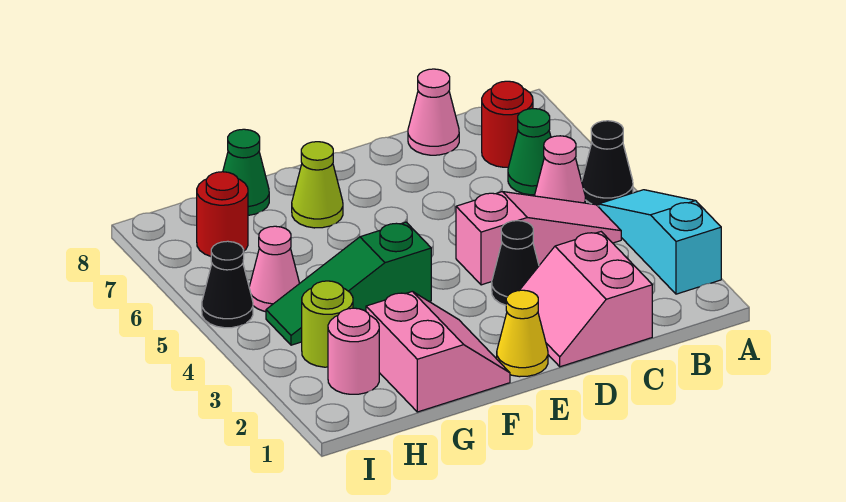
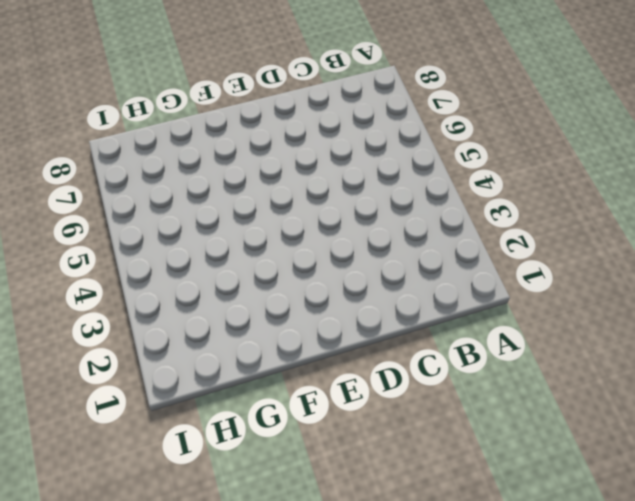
none -> cyan slope A2:A4 level 1 top 2
none -> black cone A5 level 1
none -> pink slope B4:D4 level 1 top D

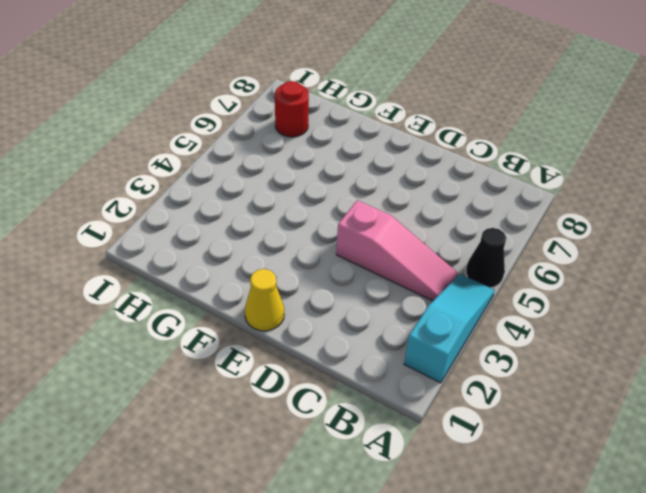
none -> pink cone B5 level 1
none -> green cone B6 level 1
none -> red round brick B7 level 1

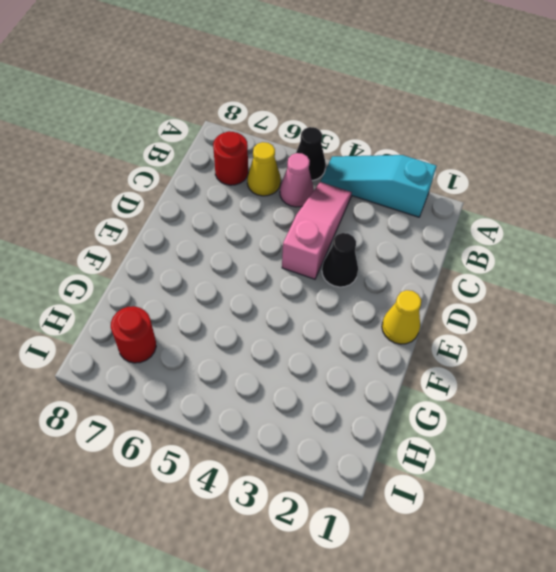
yellow cone B6 level 1 -> green cone B6 level 1
none -> pink slope C1:D2 level 1 top C
none -> pink cone C8 level 1
none -> pink slope F1:G2 level 1 top G

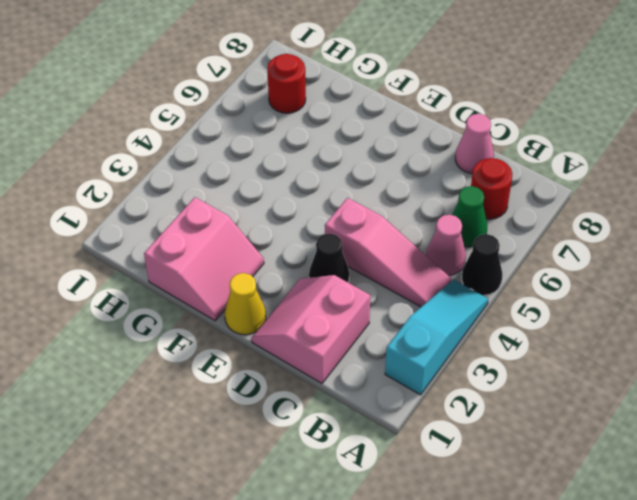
none -> green slope F4:H4 level 1 top F
none -> lime cone F7 level 1
none -> green cone G8 level 1

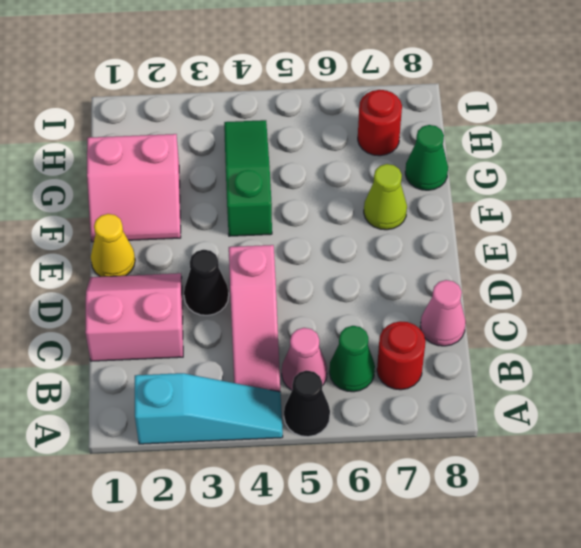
none -> pink round brick H2 level 1
none -> lime round brick H3 level 1
none -> pink cone H5 level 1

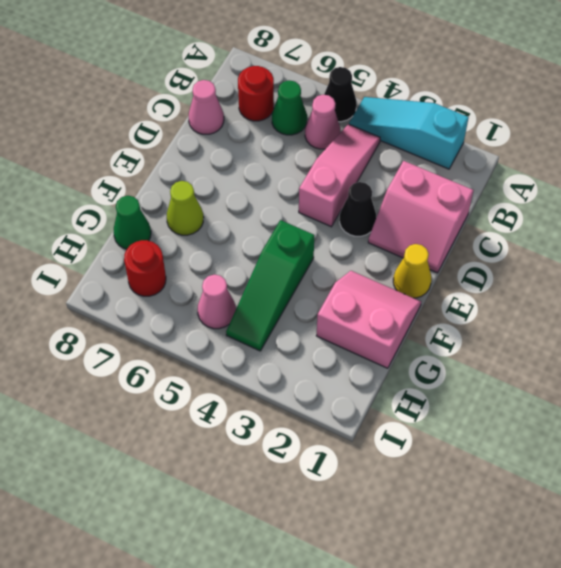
none -> pink round brick H2 level 1
none -> lime round brick H3 level 1
none -> black cone I5 level 1

